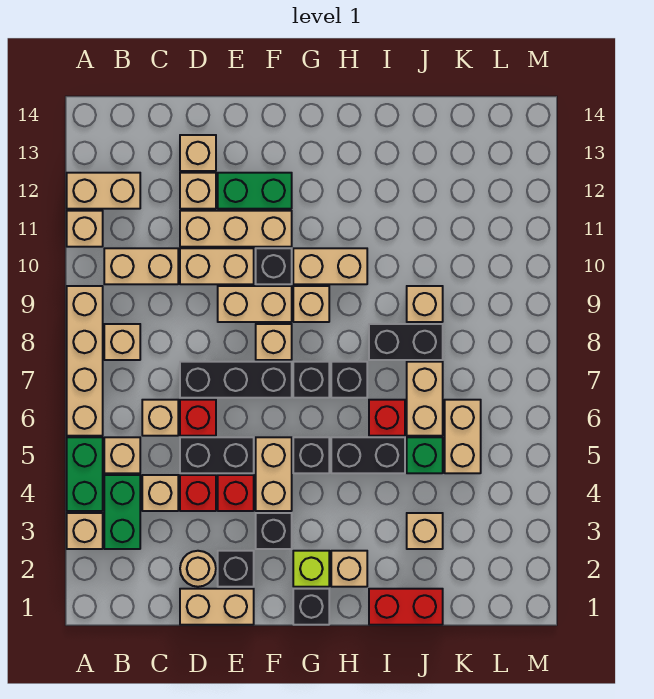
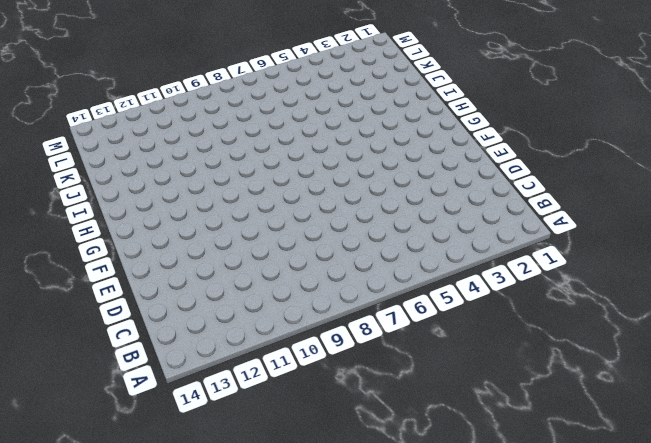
none -> tan brick A3 level 1
none -> green brick A4:A5 level 1
none -> tan brick A6:A9 level 1
none -> tan brick A11 level 1

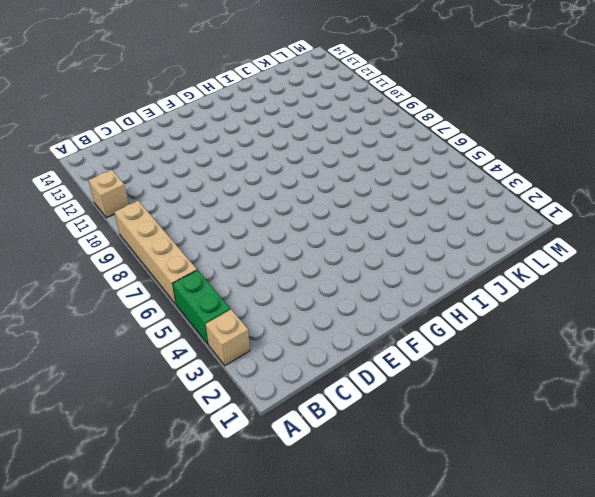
none -> tan brick A12:B12 level 1
none -> green brick B3:B4 level 1
none -> tan brick B5 level 1
none -> tan brick B8 level 1

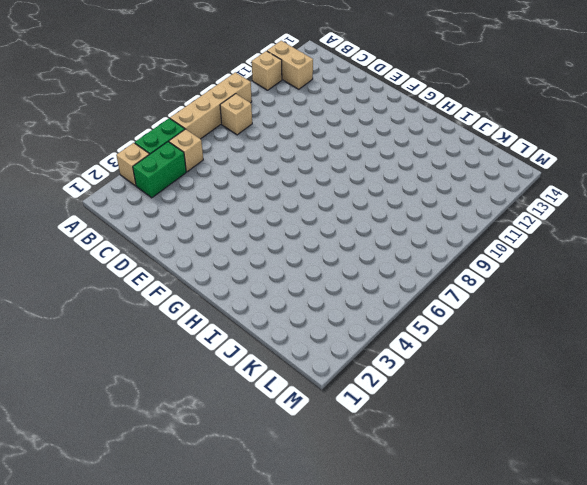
none -> tan brick B10:C10 level 1
none -> tan brick C4 level 1
none -> tan brick C6 level 1
none -> tan brick D1:E1 level 1

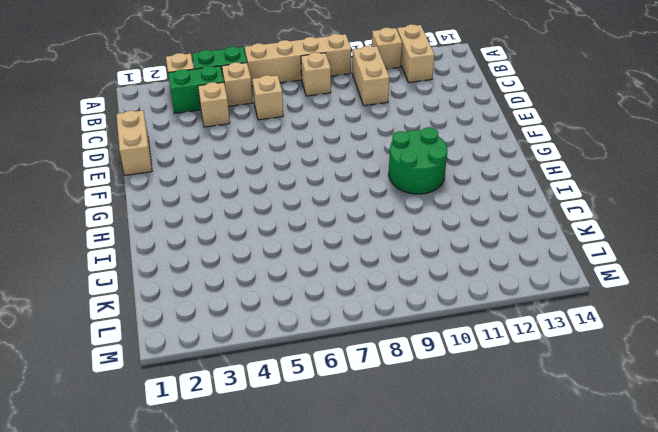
green round brick G10:H11 level 1 -> tan brick G10:H10 level 1
none -> tan round brick D2 level 1
none -> red brick D4 level 1
none -> black brick D5:E5 level 1
none -> red brick D6 level 1

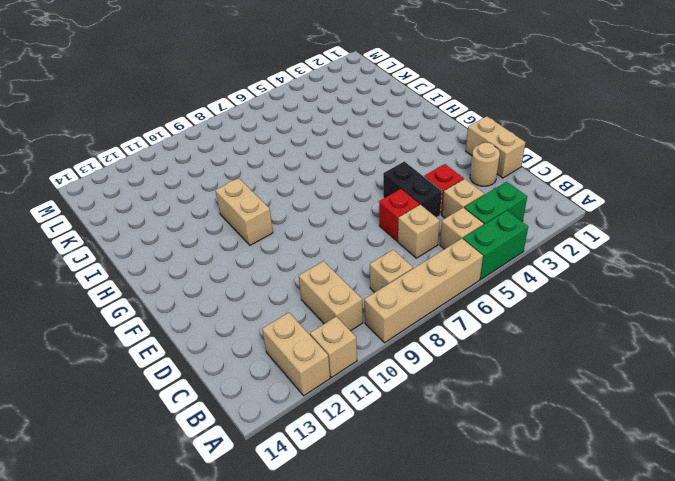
none -> tan brick A3 level 1
none -> black brick D7:F7 level 1
none -> tan brick D10:E10 level 1
none -> tan brick D11:F11 level 1

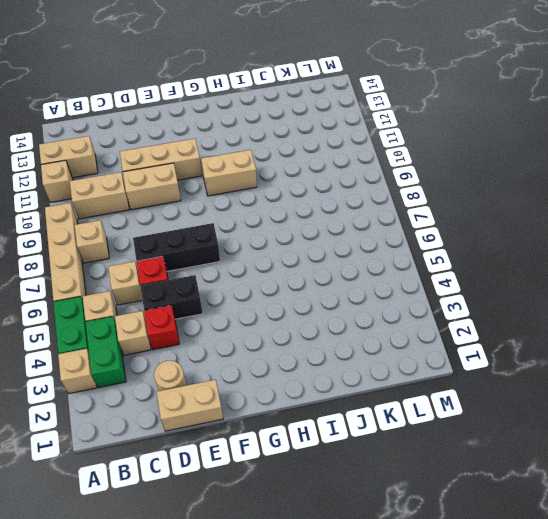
none -> tan brick D12 level 1
none -> tan brick D13 level 1
none -> black brick E2 level 1
none -> red brick E4 level 1

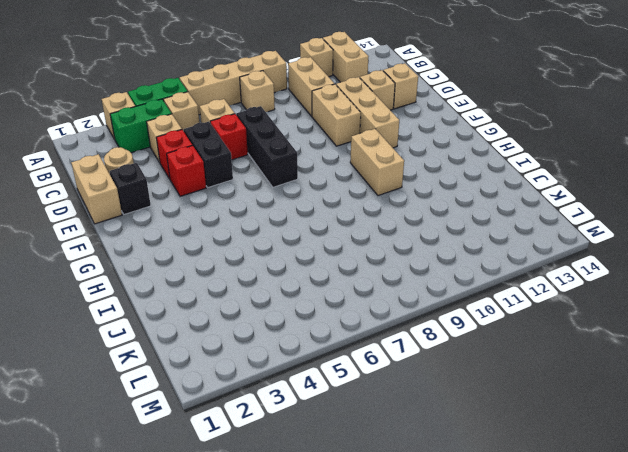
none -> tan brick E9:F9 level 1
none -> green brick E12:F12 level 1
none -> black brick F3 level 1
none -> tan brick F4:F5 level 1

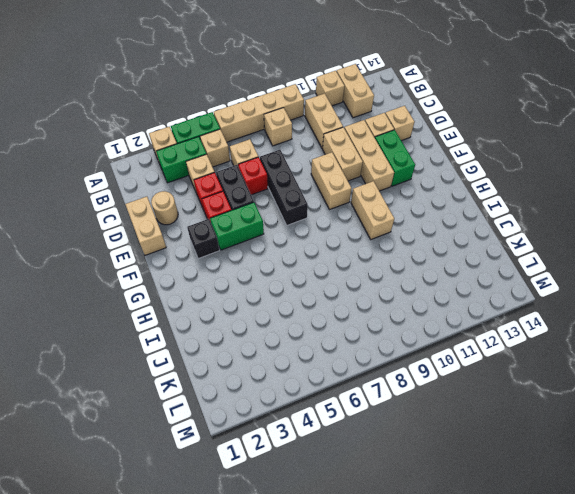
green brick F4:F5 level 1 -> tan brick F4:F5 level 1
none -> black brick E2 level 1
none -> tan brick F8 level 1
none -> black brick F10 level 1
none -> black brick G1 level 1

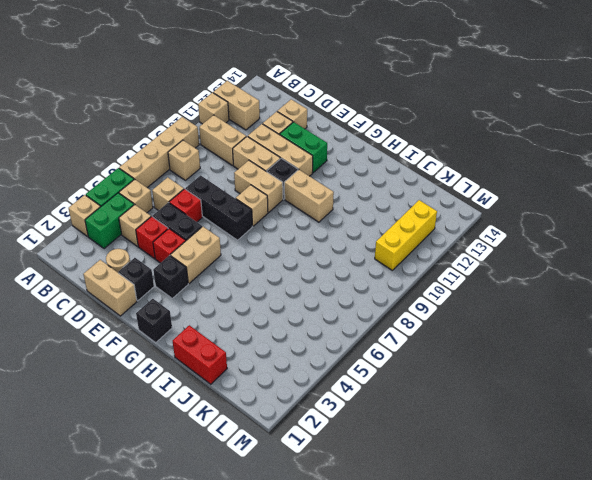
yellow brick L10:L12 level 1 -> none
none -> lime brick G2 level 1
none -> black brick G5 level 1
none -> black brick G7 level 1
none -> tan brick G9 level 1

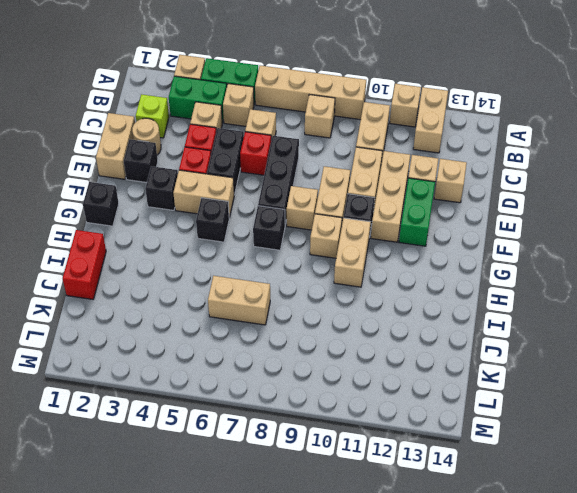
lime brick C2 level 1 -> lime brick G2 level 1
none -> tan brick H2 level 1
none -> black brick H5:I5 level 1
none -> black brick H7 level 1
none -> red brick I6 level 1

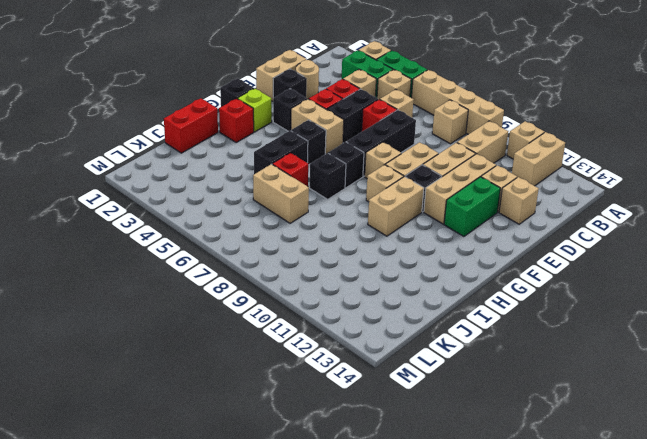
red brick H2 level 1 -> tan brick H2 level 1
none -> black brick I8:J8 level 1
none -> tan brick J3 level 1
none -> green brick J5 level 1
none -> tan brick J9 level 1

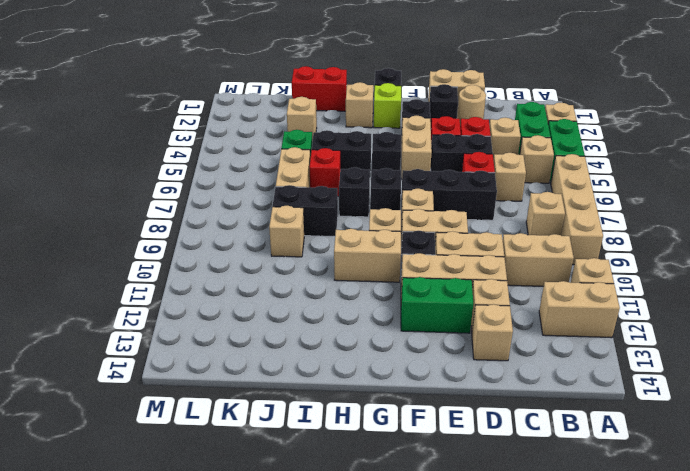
none -> tan brick K5:K6 level 1

